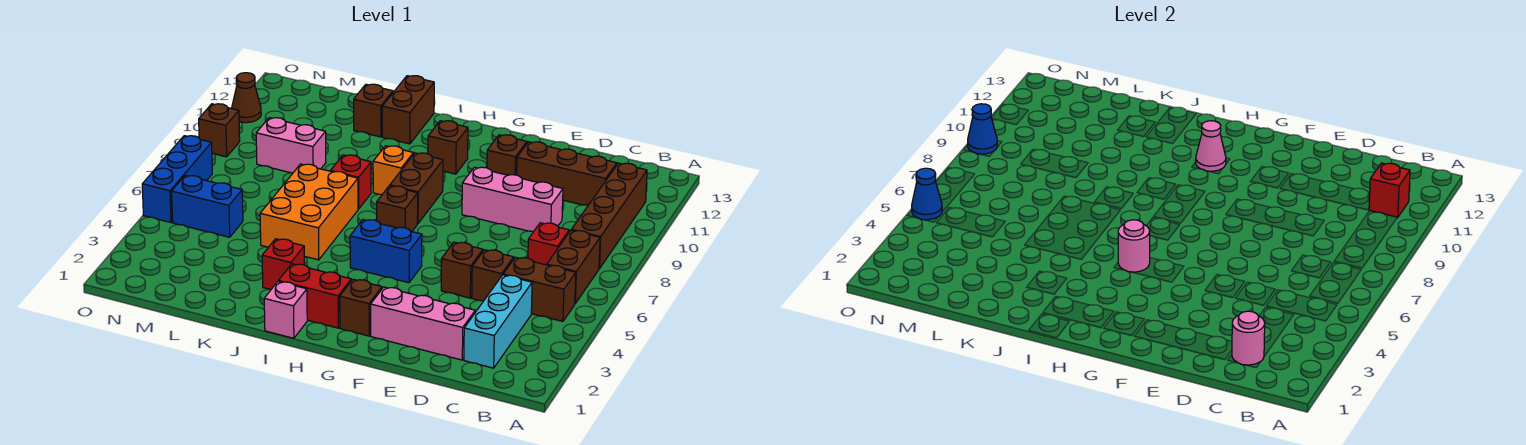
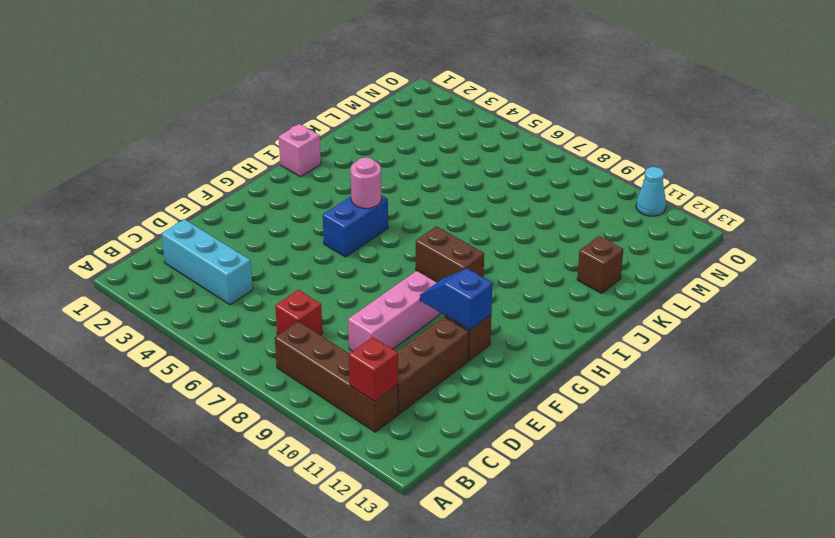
blue slope F10:F11 level 2 top 11 -> none
cyan cone O11 level 1 -> brown cone O11 level 1
none -> brown brick B5:C5 level 1
none -> brown brick B6:B7 level 1
none -> pink brick D2:F2 level 1
none -> brown brick D5 level 1

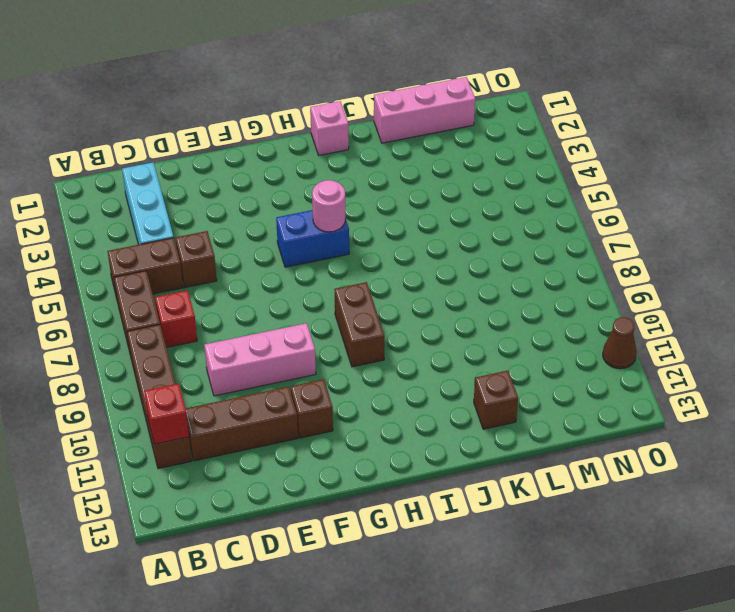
pink brick K1:M1 level 1 -> pink brick D2:F2 level 1
none -> brown brick E5 level 1
none -> brown brick G2 level 1
none -> red brick H2:I2 level 1
none -> brown brick H7 level 1

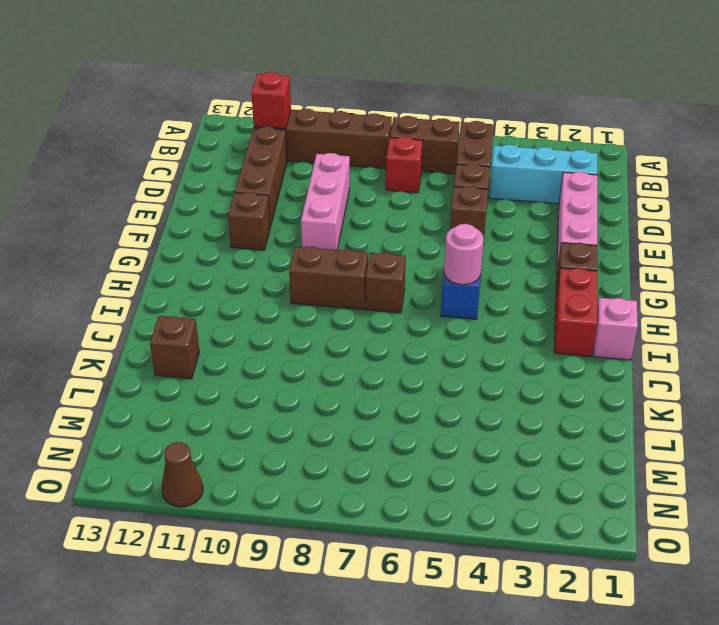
none -> brown brick H11 level 1
none -> orange brick I9 level 1
none -> red brick J3 level 1
none -> orange brick J5:K7 level 1

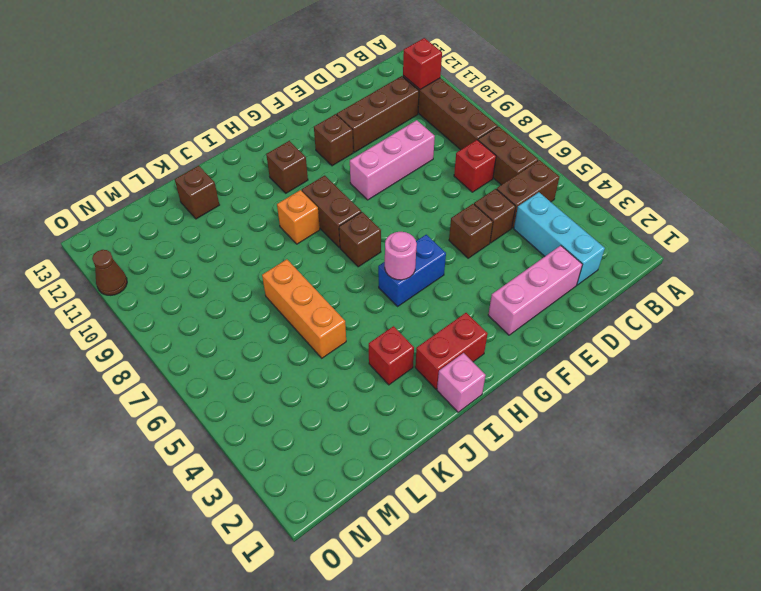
orange brick K5:K7 level 1 -> orange brick J5:K7 level 1
none -> brown brick G2 level 1
none -> red brick J8 level 1
none -> brown brick J12:J13 level 1
none -> pink brick L9:M9 level 1

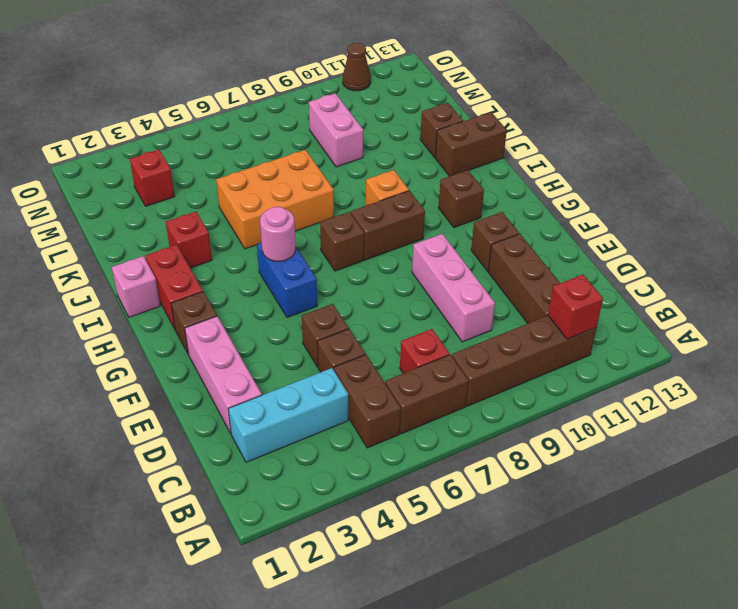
red brick M3 level 1 -> red brick J8 level 1
none -> blue brick M5:N5 level 1
none -> blue brick O5:O7 level 1
none -> brown brick O9 level 1
none -> pink round brick C2 level 2

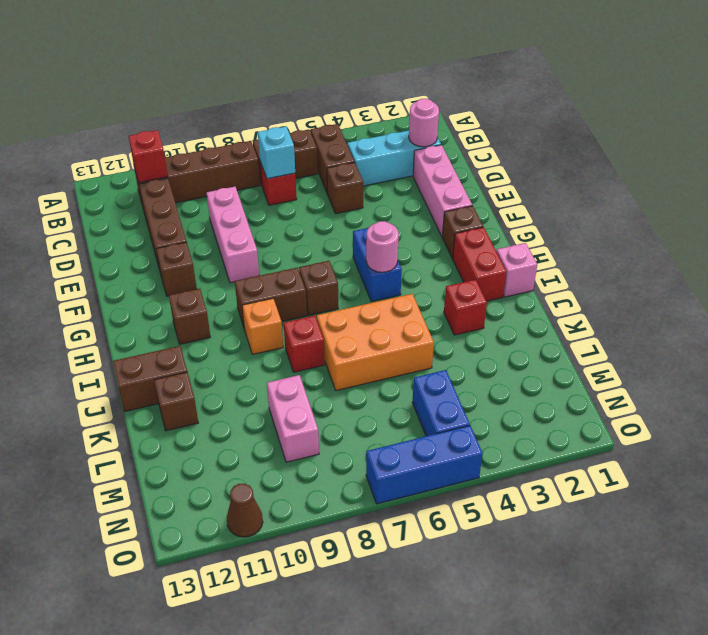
cyan brick C7 level 2 -> none
none -> brown brick E5 level 1
none -> brown brick O9 level 1
none -> pink cone H11 level 2
none -> blue cone O5 level 2

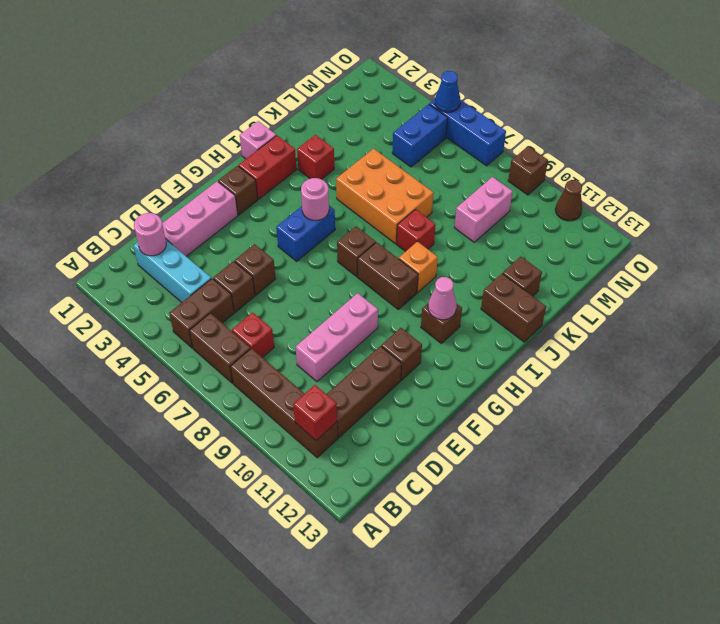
none -> blue cone O9 level 2

